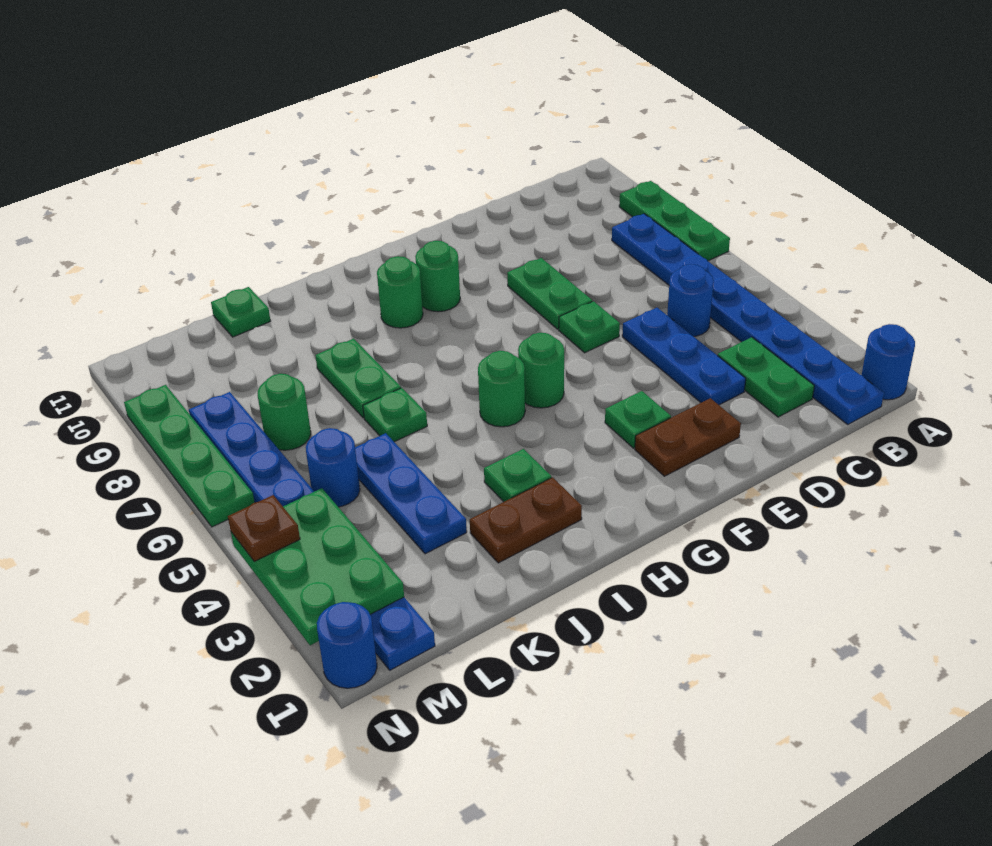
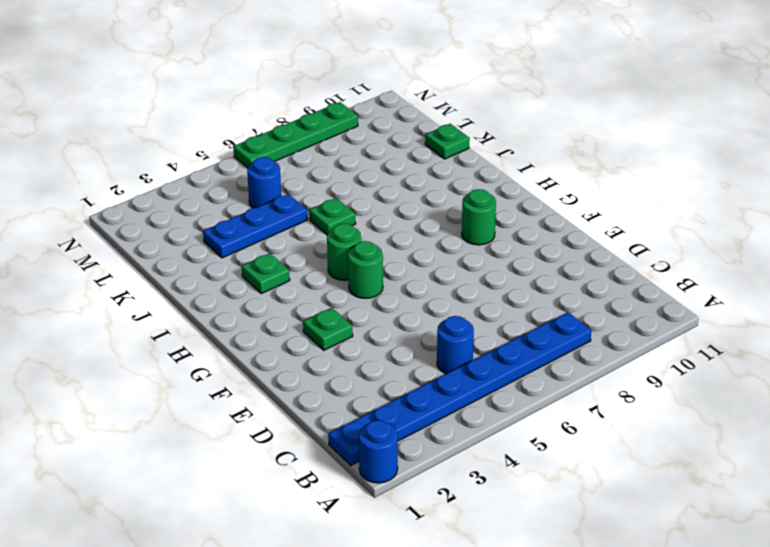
none -> green plate A7:A9 level 1
none -> green plate C2:C3 level 1
none -> blue plate D3:D5 level 1

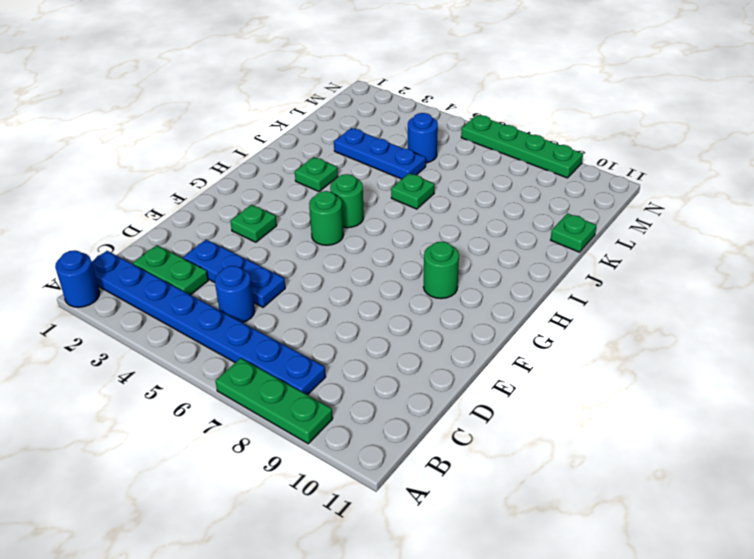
none -> brown plate E2:F2 level 1
none -> green plate E6 level 1
none -> green plate E7:E8 level 1

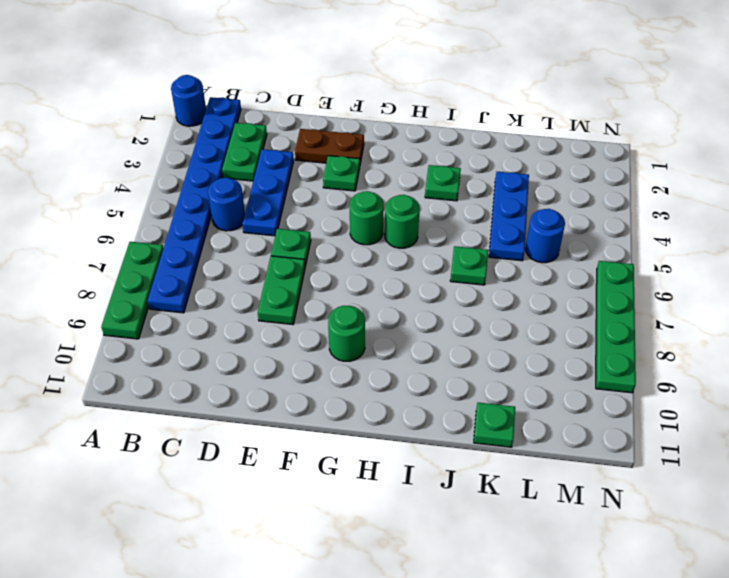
none -> green round brick H9 level 1
none -> brown plate I2:J2 level 1
none -> green plate J7:J8 level 1

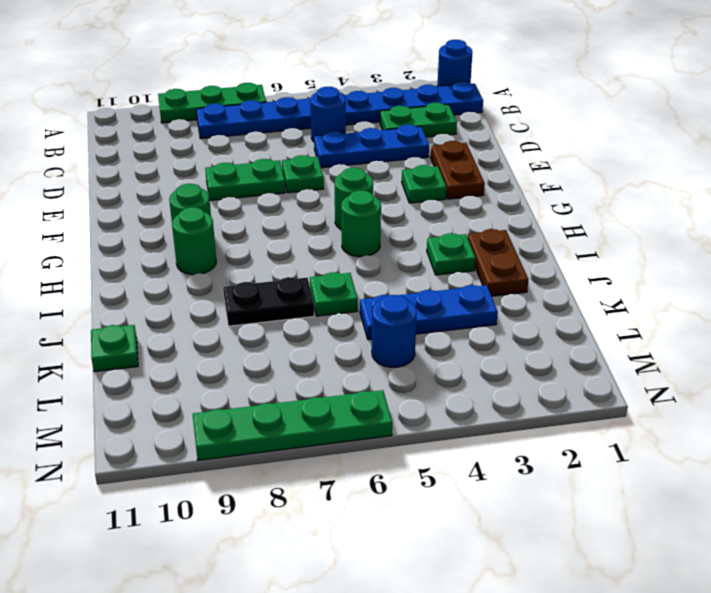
black plate J7:J8 level 1 -> green plate J7:J8 level 1
none -> green round brick L7 level 1
none -> blue plate M1:M8 level 1
none -> blue round brick N1 level 1

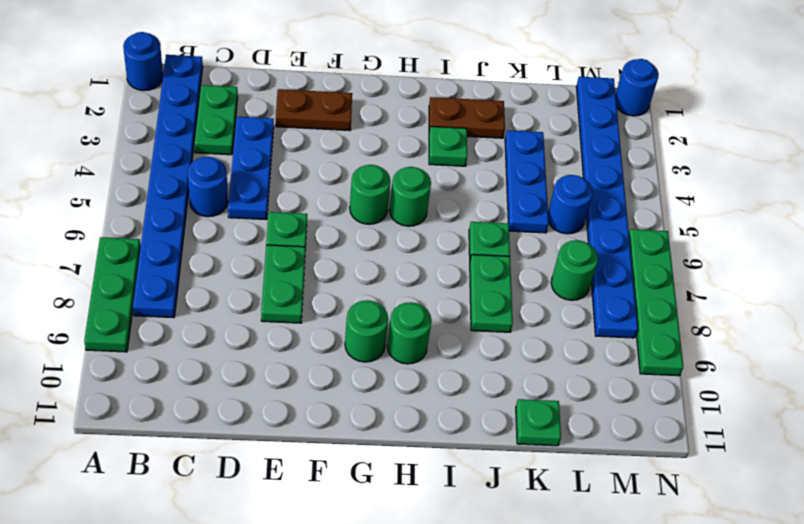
none -> green plate F3 level 1
none -> green plate M2:N4 level 2
none -> brown plate N4 level 3

